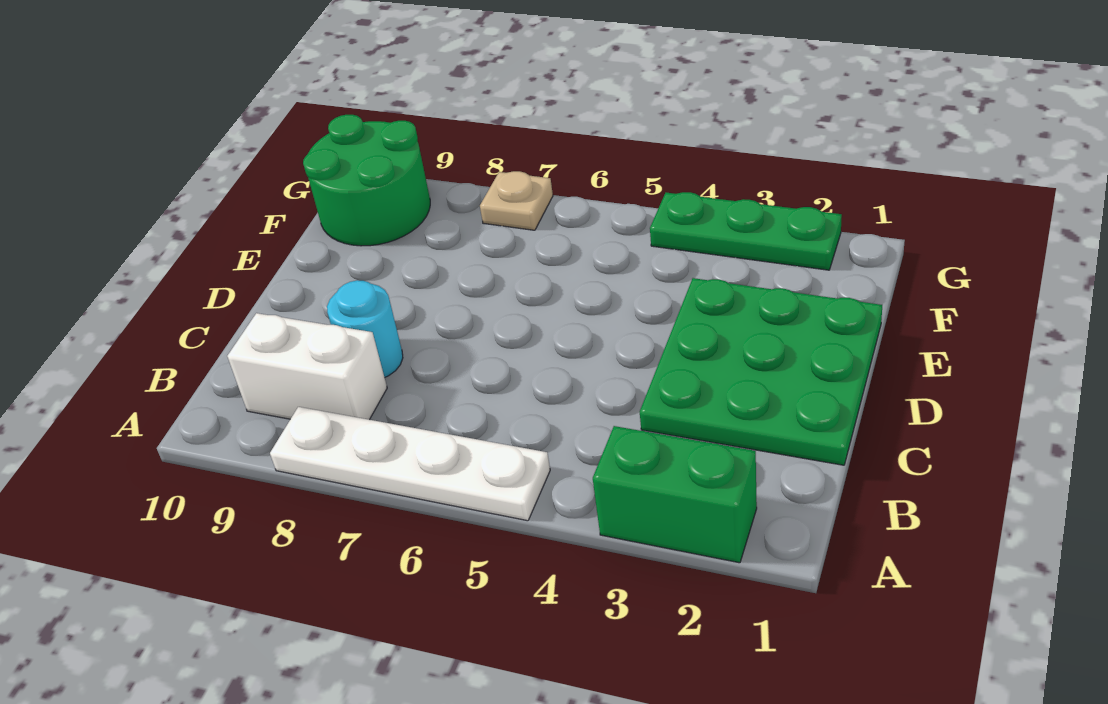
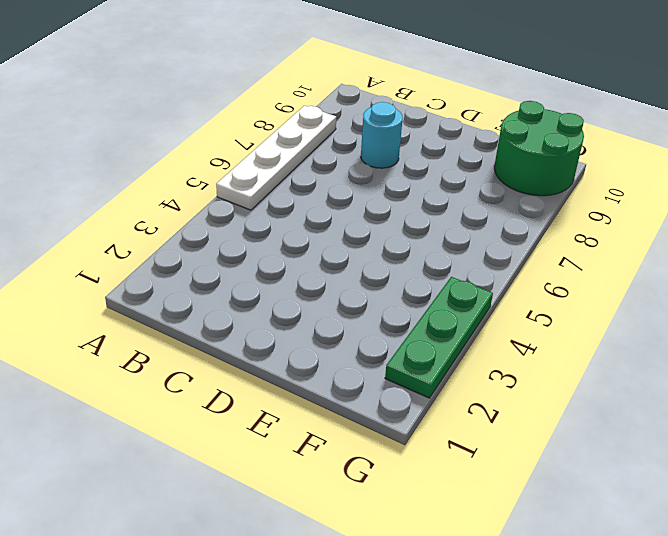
none -> green brick A2:A3 level 1
none -> white brick B8:B9 level 1

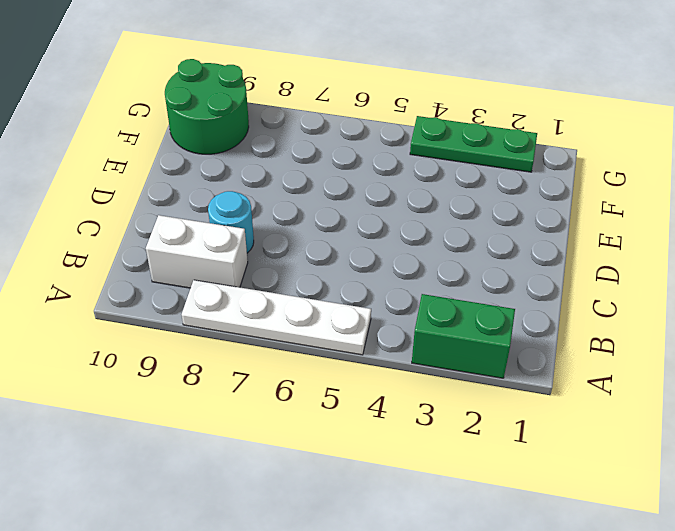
none -> green plate C1:E3 level 1
none -> tan plate G7 level 1

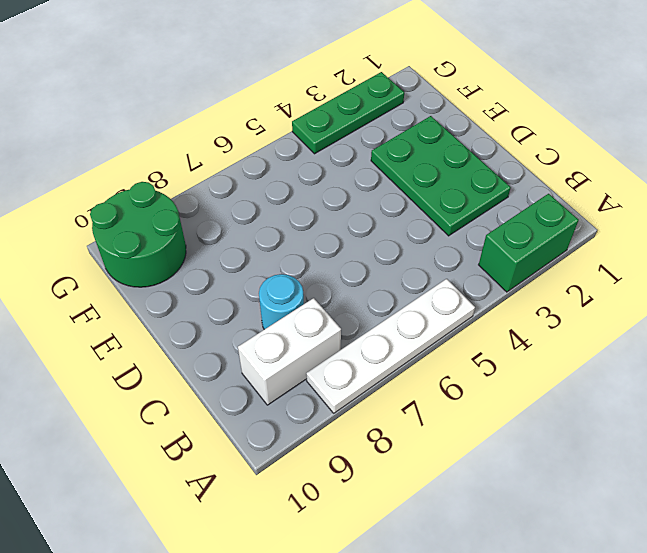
green plate C2:E3 level 1 -> green plate C1:E3 level 1
none -> tan plate G7 level 1

